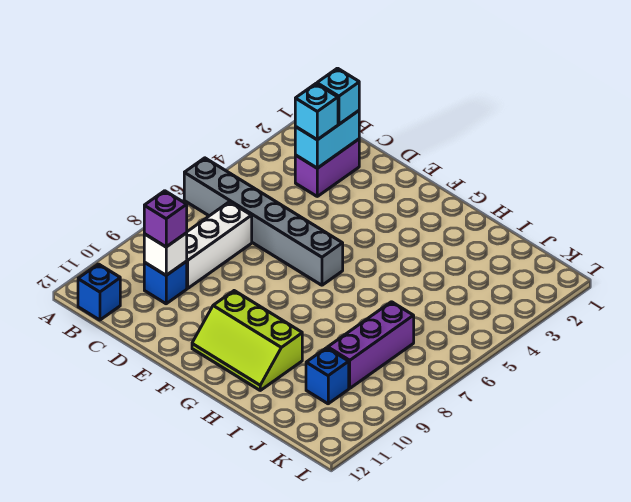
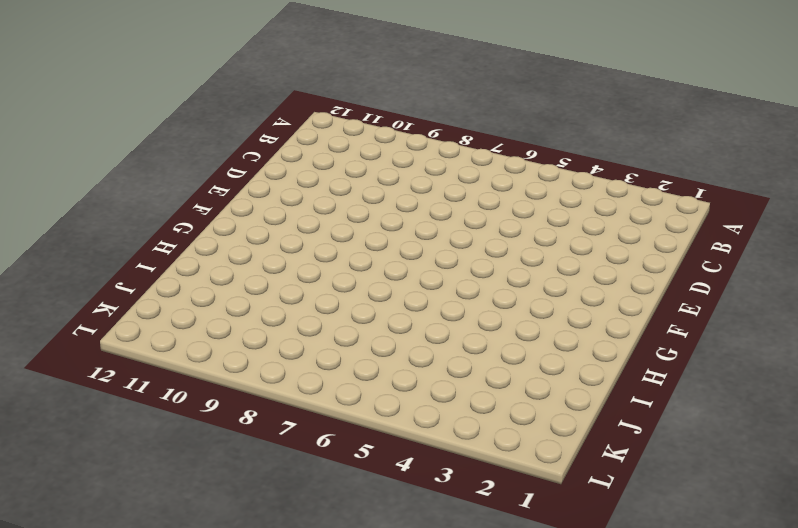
none -> grey brick A6:F6 level 1
none -> blue brick B12 level 1
none -> purple brick C2:C3 level 1

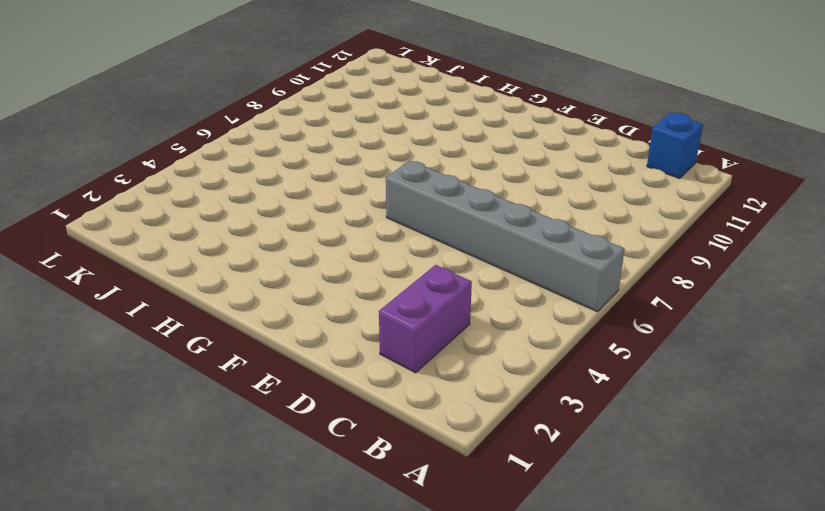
none -> white brick C7:C9 level 1
none -> blue brick C10 level 1
none -> lime slope F10:H11 level 1 top 10

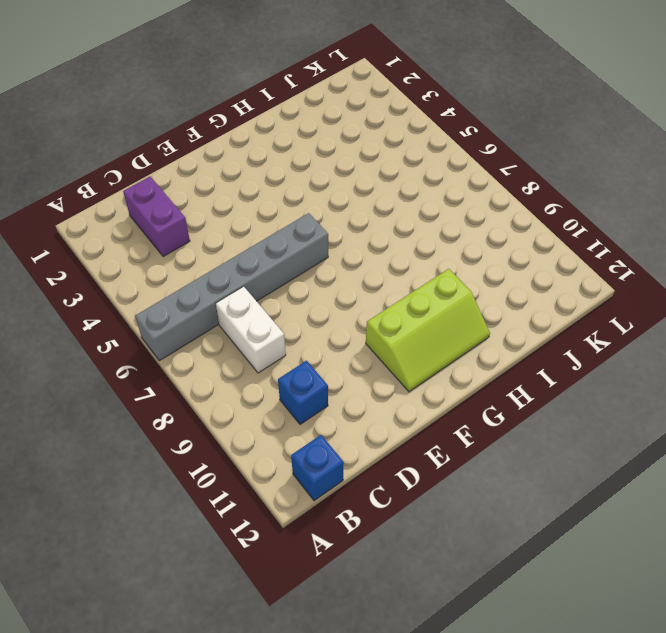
white brick C7:C8 level 1 -> white brick C7:C9 level 1
none -> purple brick J7:J9 level 1
none -> blue brick J10 level 1
none -> cyan brick C2:C3 level 2

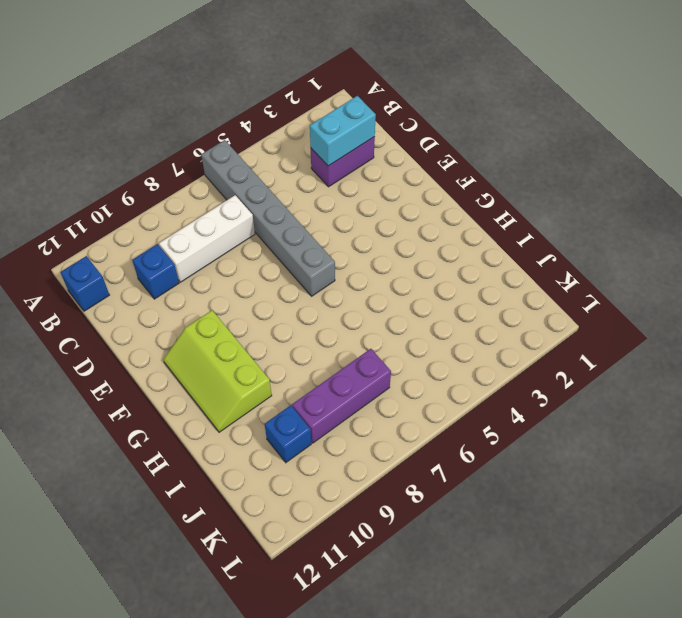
none -> white brick C10 level 2
none -> cyan brick C2 level 3
none -> cyan brick C3 level 3

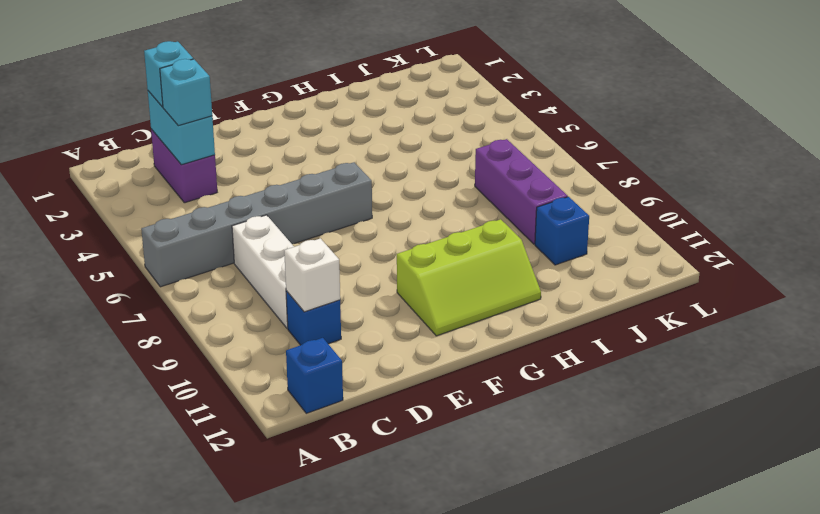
none -> purple brick C10 level 3

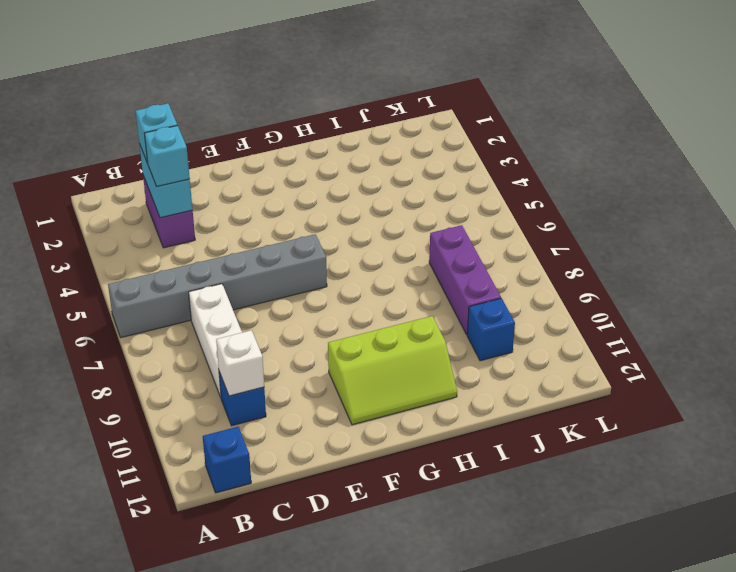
none -> purple brick C10 level 3

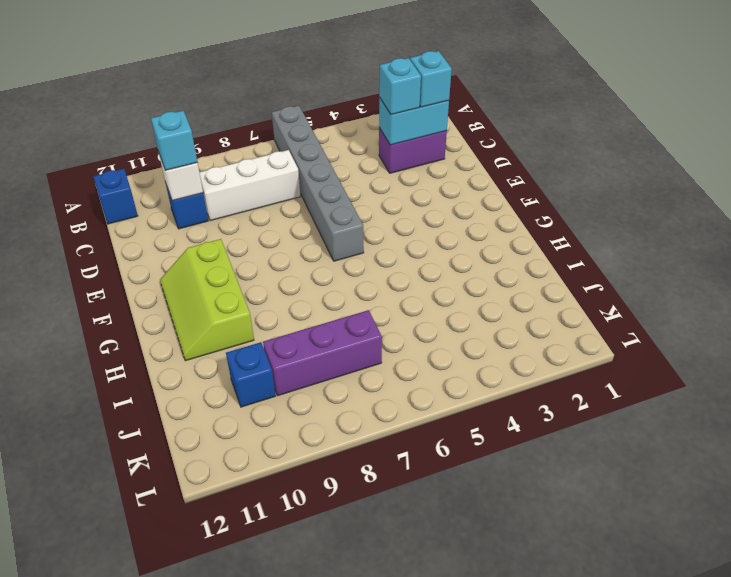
cyan brick C10 level 3 -> purple brick C10 level 3

